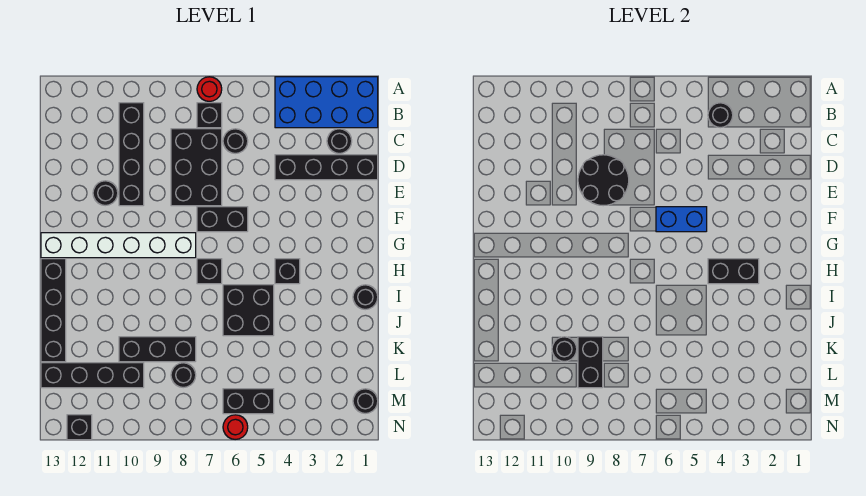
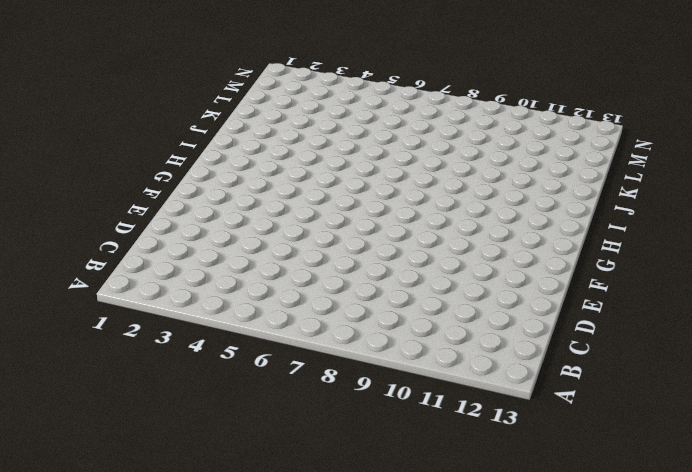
none -> blue brick A1:B4 level 1
none -> red round brick A7 level 1
none -> black brick B7 level 1

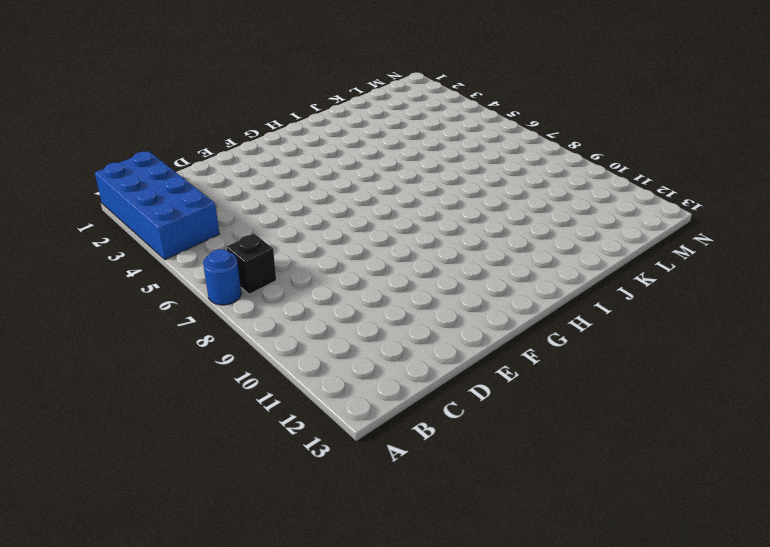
blue round brick A7 level 1 -> red round brick A7 level 1
none -> black brick B10:E10 level 1
none -> black round brick C2 level 1
none -> black round brick C6 level 1

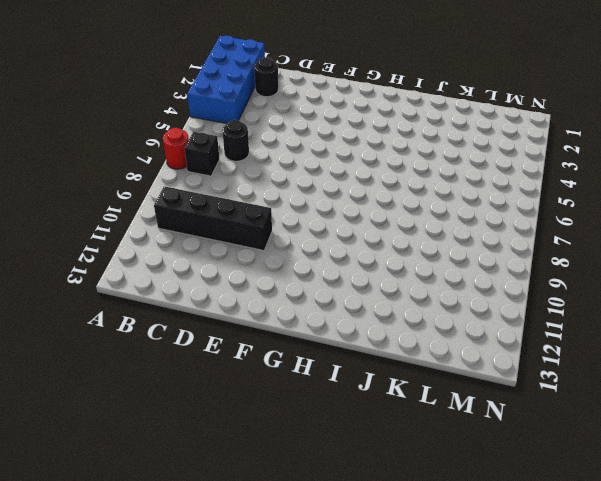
none -> black brick C7:E8 level 1
none -> black brick D1:D4 level 1
none -> black round brick E11 level 1

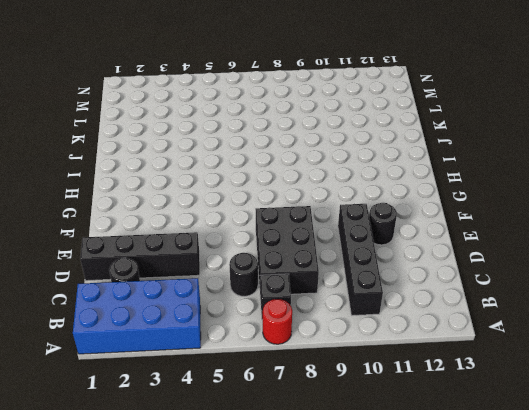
none -> black brick F6:F7 level 1
none -> white brick G8:G13 level 1
none -> black brick H4 level 1

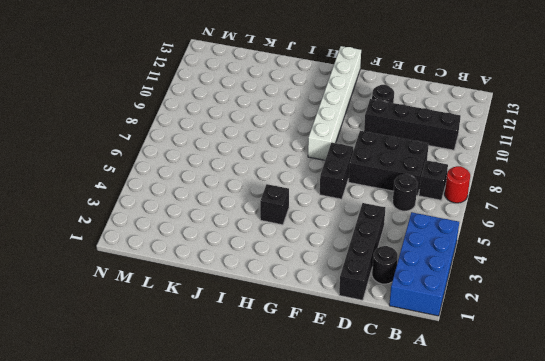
none -> black brick H7 level 1
none -> black brick H13:K13 level 1
none -> black round brick I1 level 1

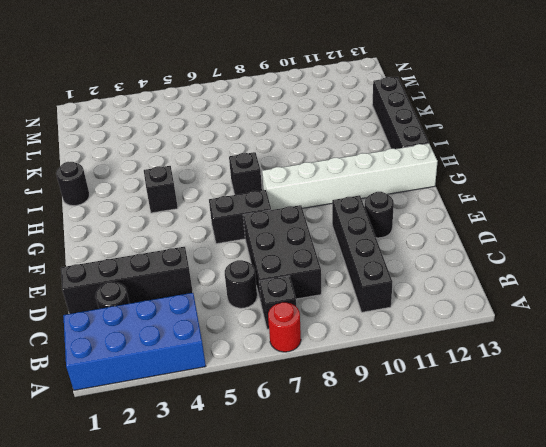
none -> black brick I5:J6 level 1
none -> black brick K8:K10 level 1
none -> black round brick L8 level 1

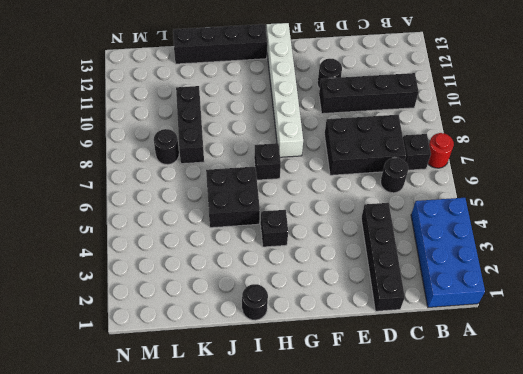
none -> black round brick C2 level 1
none -> black brick F6:F7 level 1
none -> black brick L10:L13 level 1

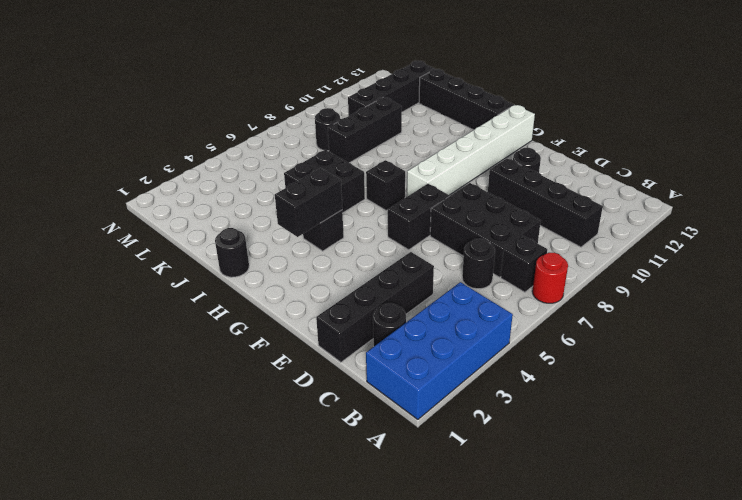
none -> black round brick M1 level 1
none -> black brick M5:M6 level 1
none -> red round brick N6 level 1

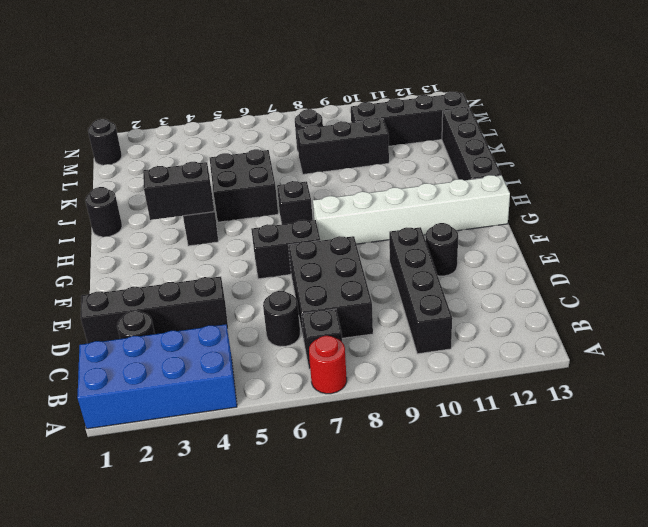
none -> black brick M5:M6 level 1
none -> red round brick N6 level 1
none -> black brick N12 level 1

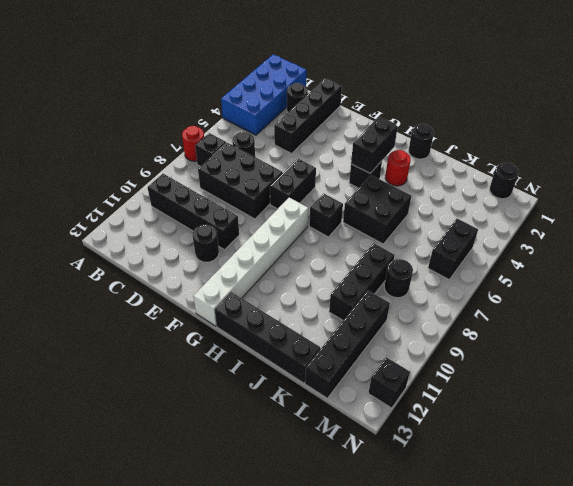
red round brick I3 level 1 -> red round brick N6 level 1
none -> black round brick B4 level 2
none -> black round brick D8:E9 level 2
none -> blue brick F5:F6 level 2

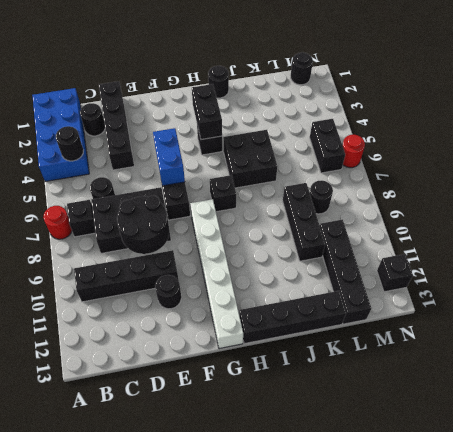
none -> black brick K9:L9 level 2
none -> black round brick K10 level 2

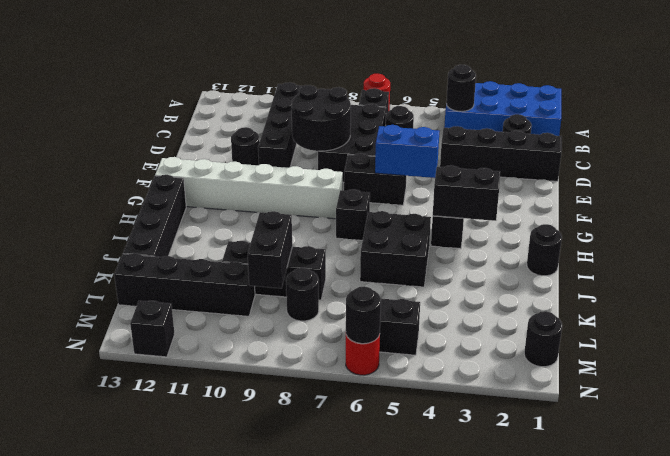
black round brick N6 level 2 -> black round brick K10 level 2

